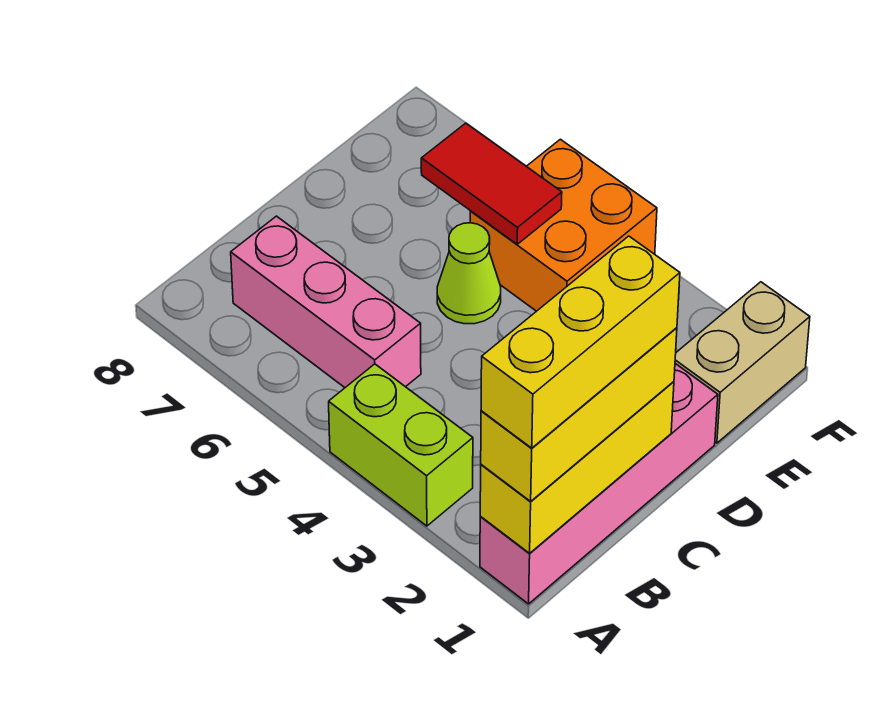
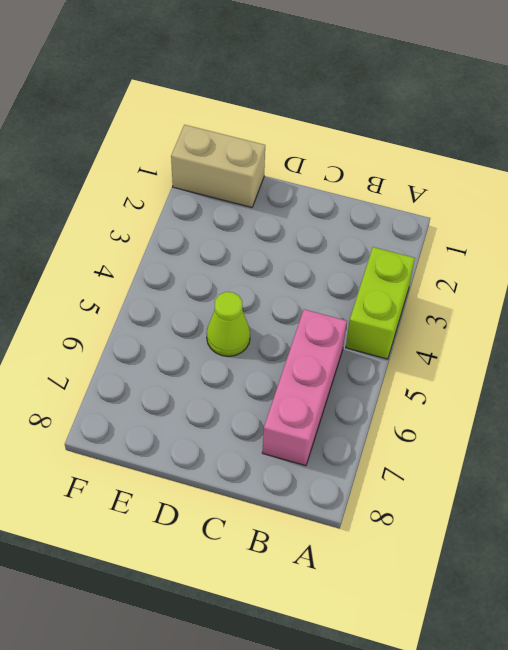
none -> pink brick A1:D1 level 1
none -> orange brick E4:F5 level 1

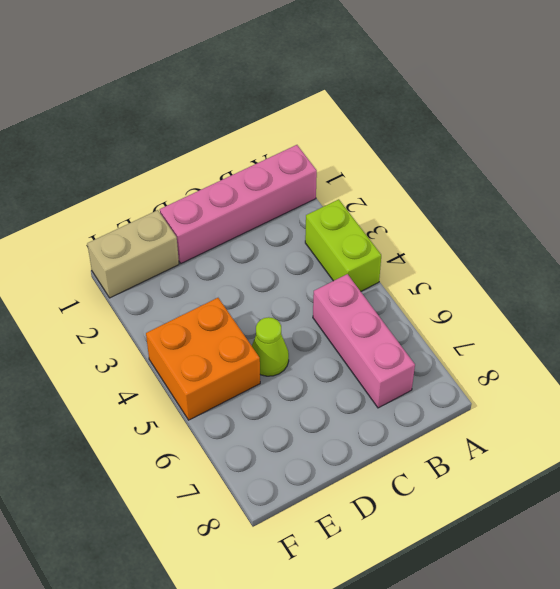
none -> yellow brick A1:C1 level 2
none -> red tile E5:E6 level 2

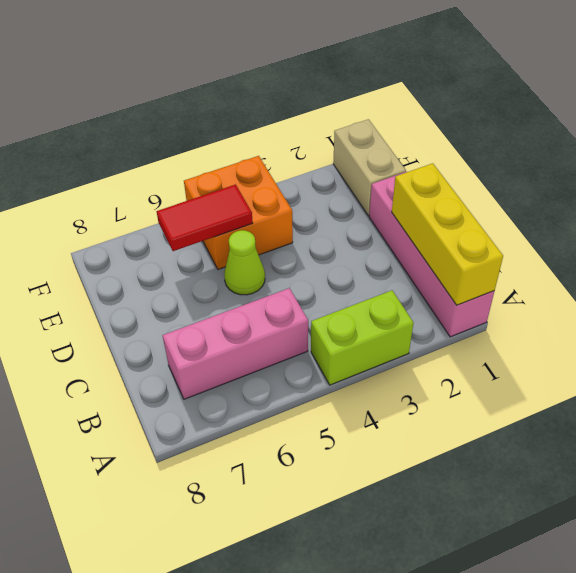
none -> yellow brick A1:C1 level 3
none -> yellow brick A1:C1 level 4

